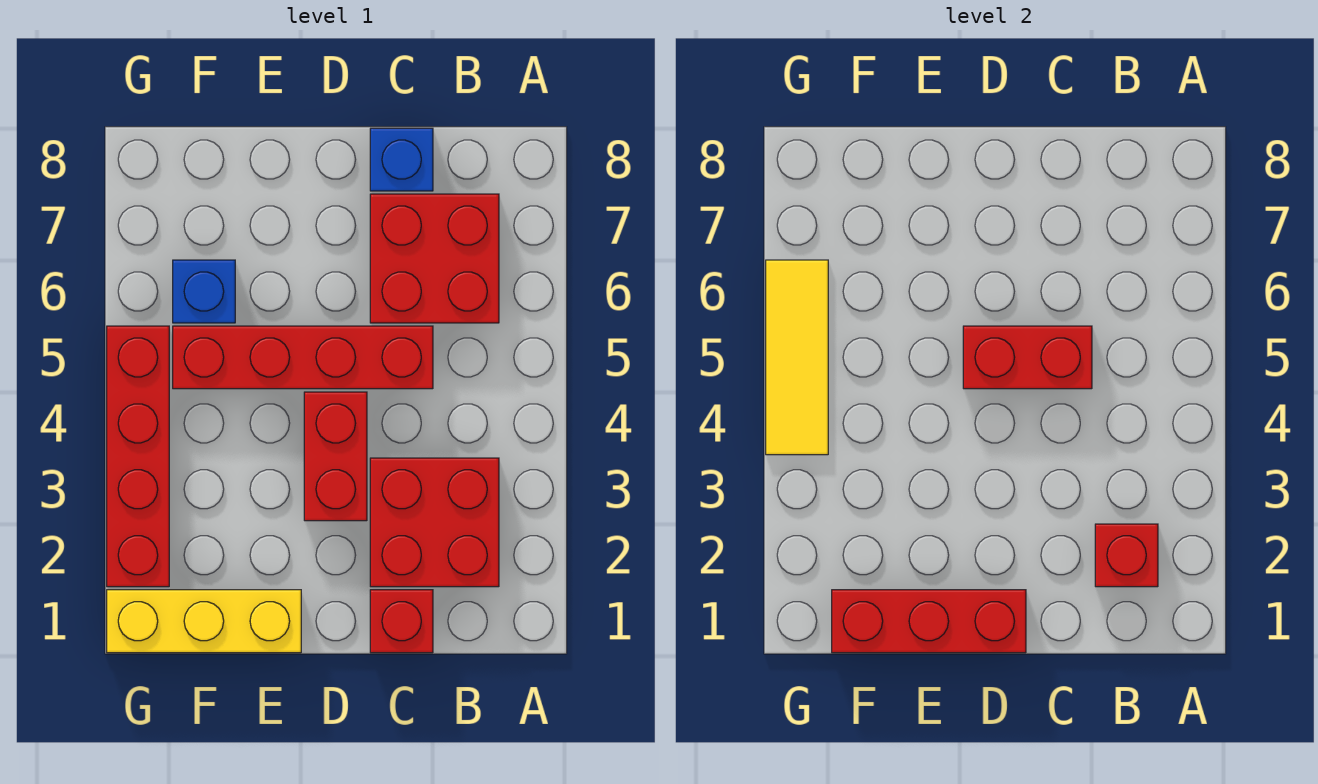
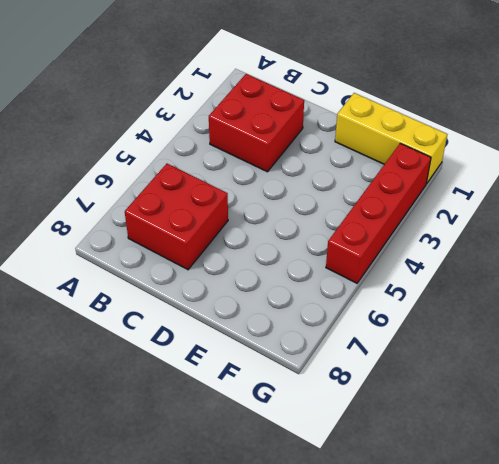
none -> red brick C1 level 1
none -> red brick C5:F5 level 1
none -> blue brick C8 level 1

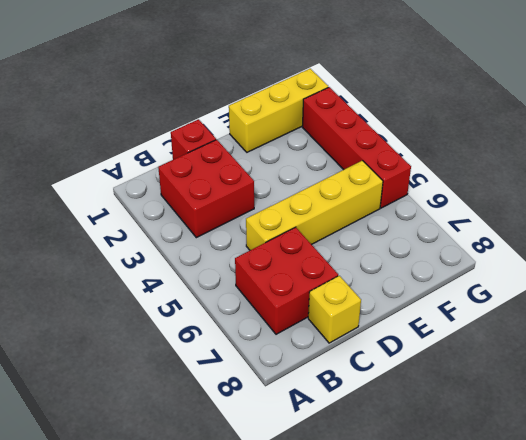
yellow brick C5:F5 level 1 -> red brick C5:F5 level 1
yellow brick C8 level 1 -> blue brick C8 level 1
none -> red brick D3:D4 level 1
none -> blue brick F6 level 1
none -> red brick B2 level 2

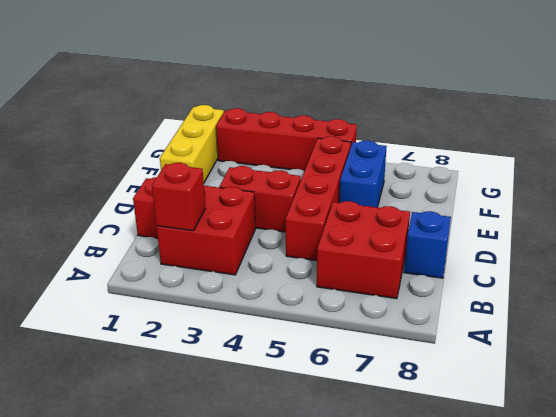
blue brick E6:F6 level 1 -> blue brick F6 level 1
none -> red brick C5:D5 level 2
none -> red brick D1:F1 level 2
none -> yellow tile G4:G6 level 2

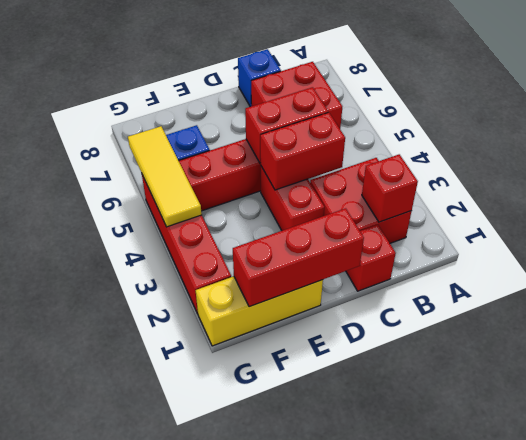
red brick C4:D4 level 2 -> none

